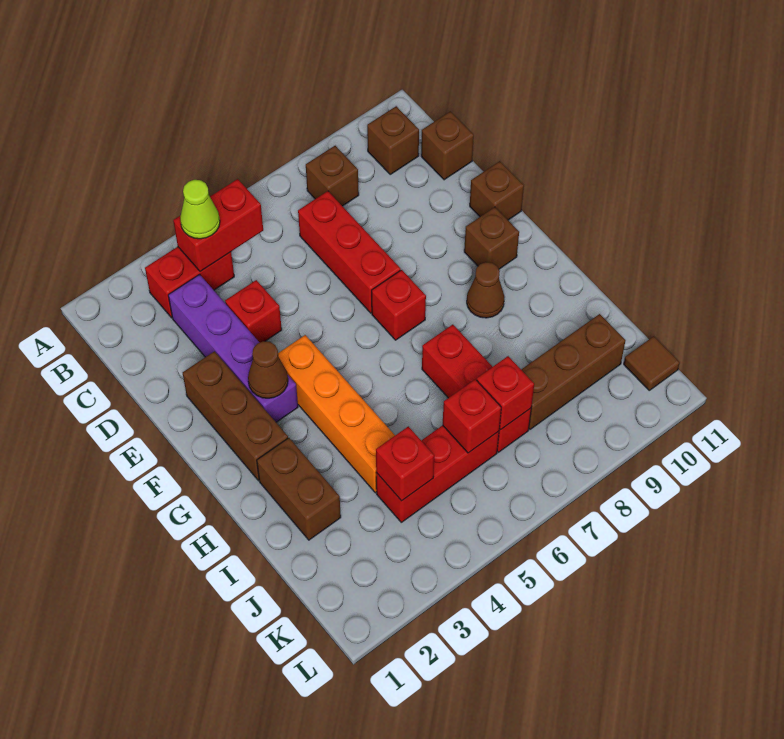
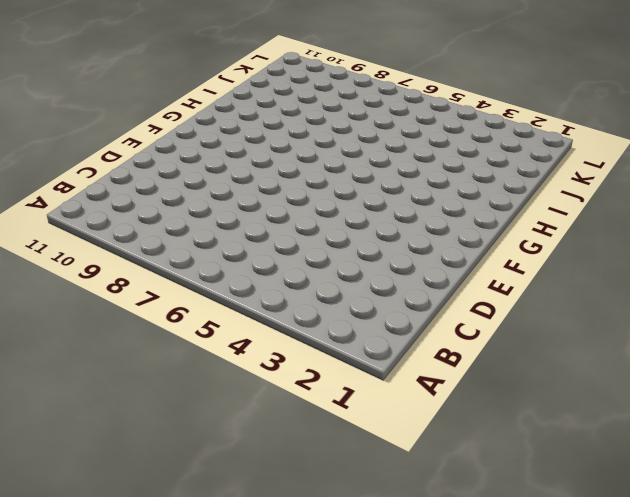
none -> red brick B3:B4 level 1
none -> brown brick B8 level 1
none -> brown brick B10 level 1

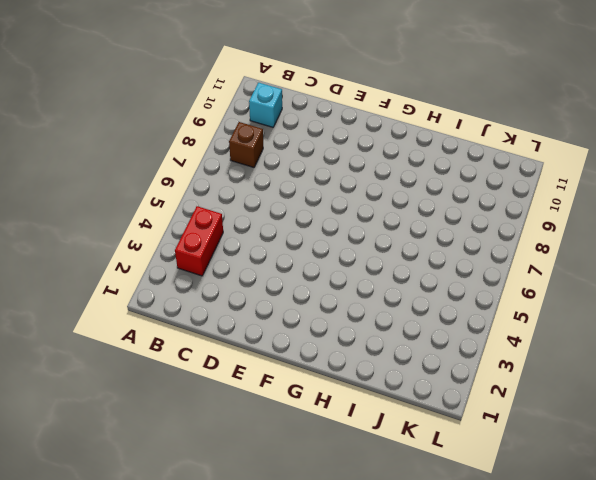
cyan brick B10 level 1 -> brown brick B10 level 1
none -> purple brick C3:F3 level 1
none -> red brick C7:E7 level 1
none -> brown brick C11 level 1

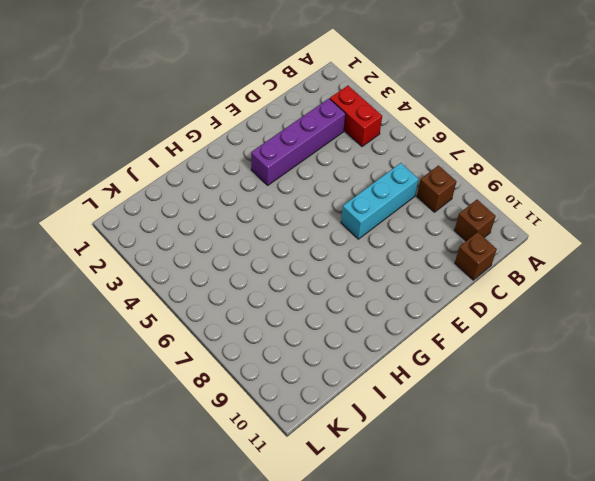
cyan brick C7:E7 level 1 -> red brick C7:E7 level 1
none -> red brick D4 level 1
none -> brown brick E2:G2 level 1
none -> brown brick E11 level 1

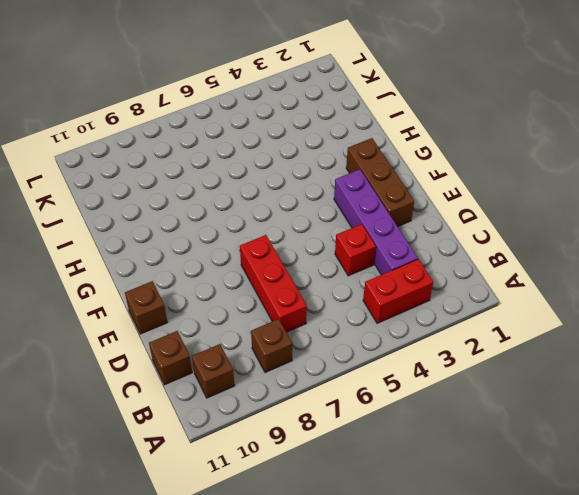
none -> orange brick F4:I4 level 1
none -> red brick F7 level 1
none -> brown brick F10 level 1

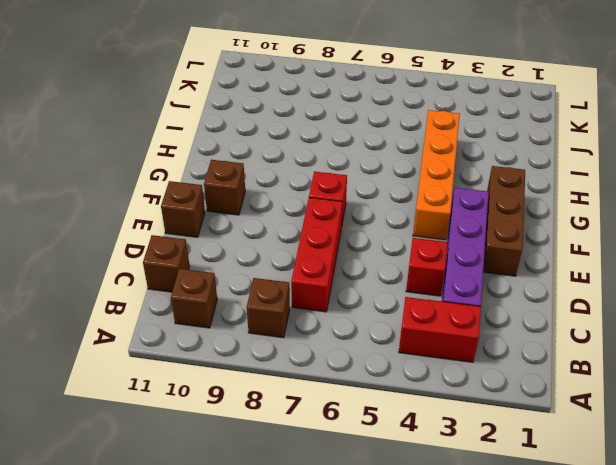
none -> brown cone G9 level 1
none -> brown brick H2:I2 level 1
none -> red brick H7:J7 level 1

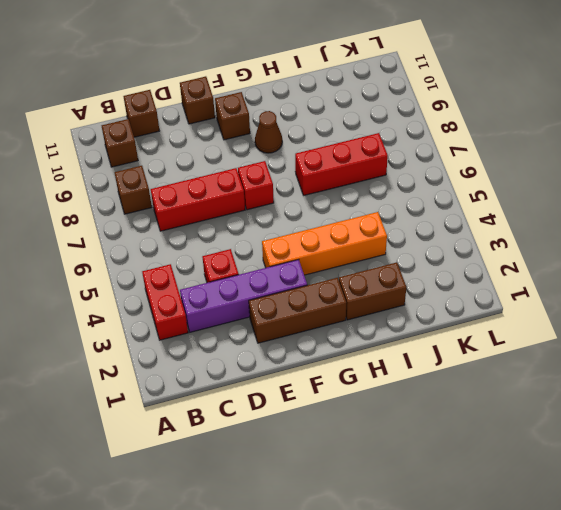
none -> red brick J4:J6 level 1
none -> brown brick J8:J10 level 1
none -> brown tile K11 level 1

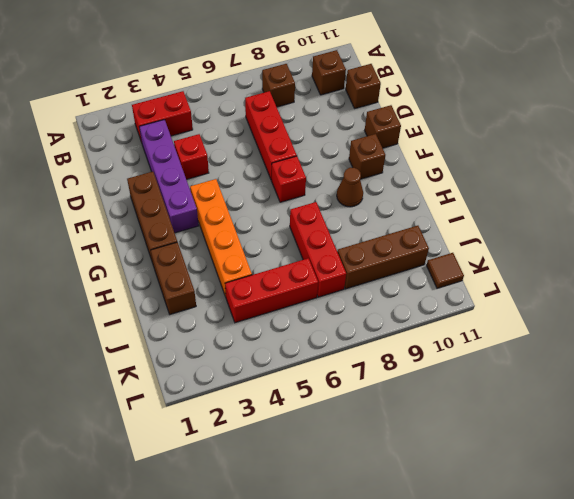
none -> red brick B4:B5 level 2
none -> brown cone F3 level 2
none -> red brick J4 level 2

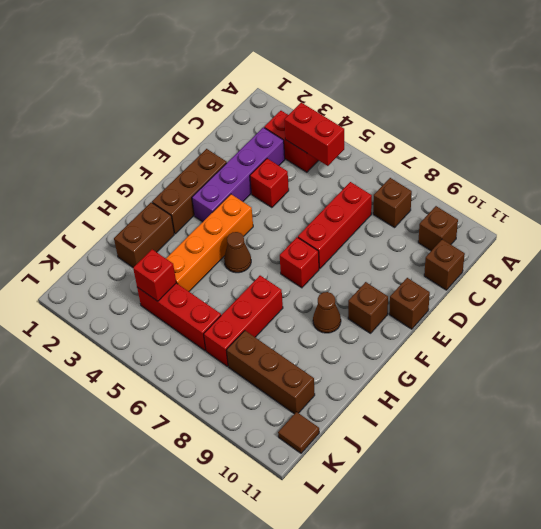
brown cone G5 level 1 -> brown cone F3 level 2
none -> red brick J6 level 2
none -> red brick J7 level 2
none -> lime cone B4 level 3

